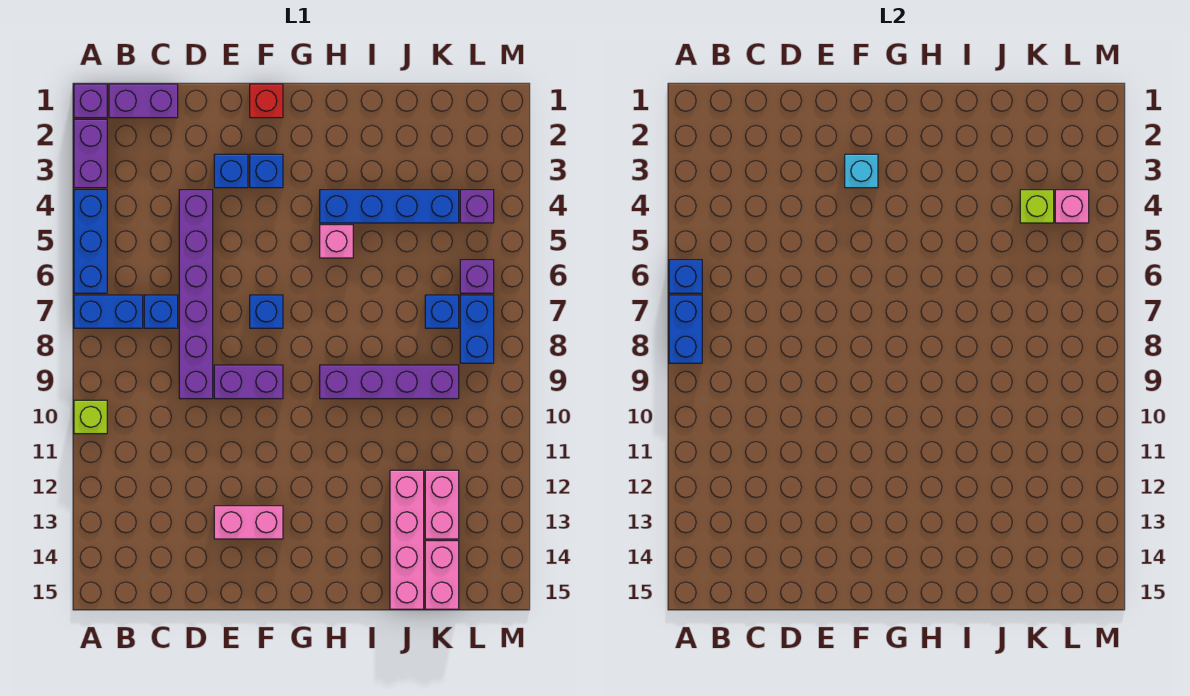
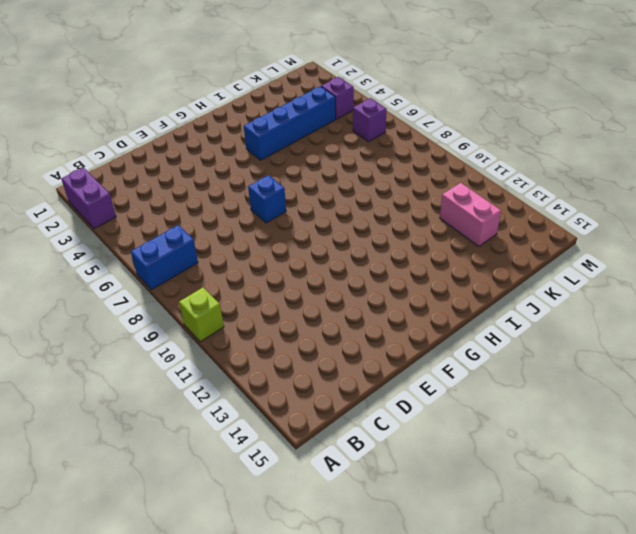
none -> purple brick A1 level 1
none -> blue brick A4:A6 level 1
none -> purple brick B1:C1 level 1

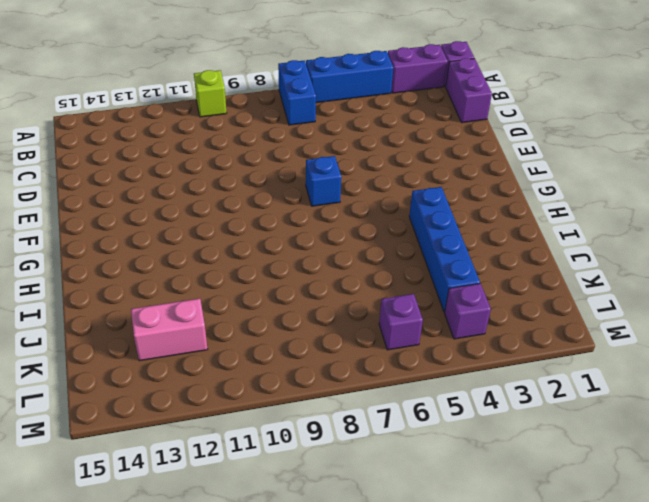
none -> blue brick C7 level 1
none -> purple brick D4:D9 level 1
none -> blue brick E3 level 1

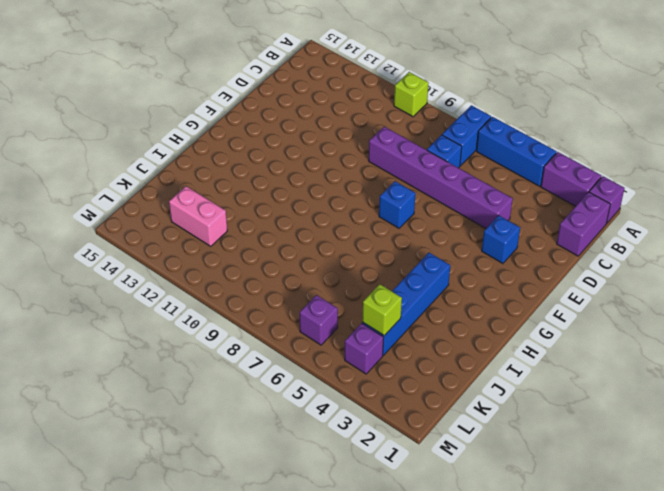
none -> purple brick E9:F9 level 1
none -> pink brick E13:F13 level 1
none -> red brick F1 level 1

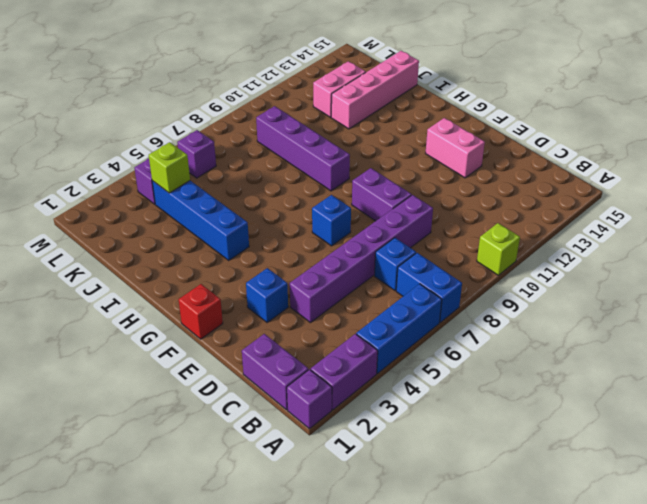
none -> blue brick F3 level 1
none -> pink brick H5 level 1
none -> blue brick K7 level 1

